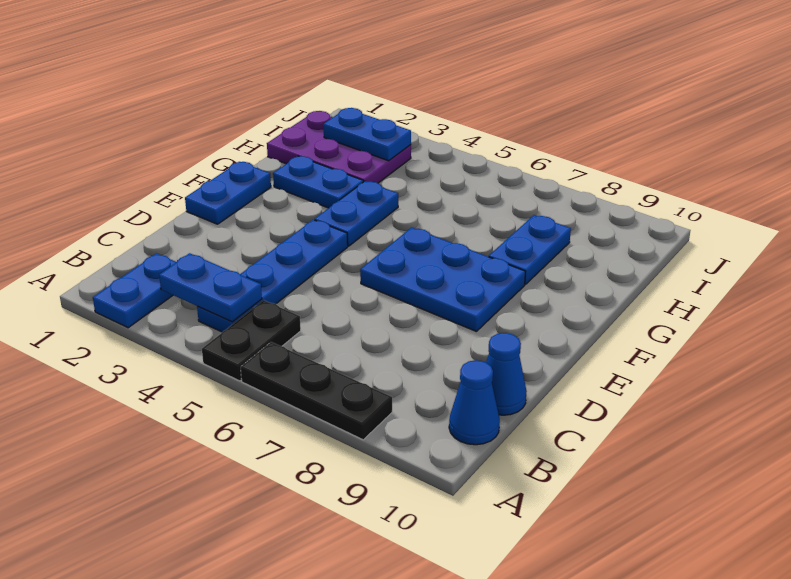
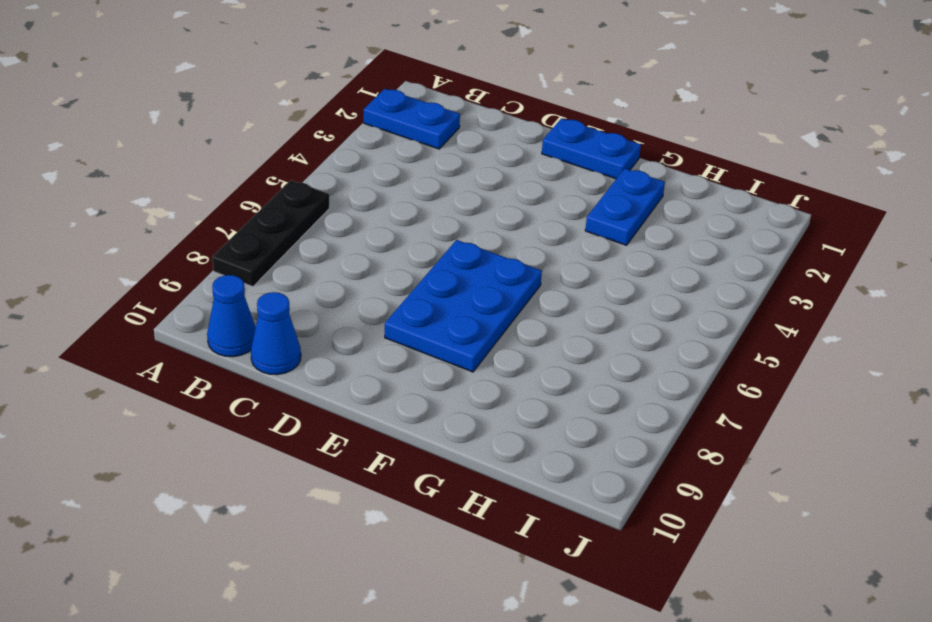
none -> black plate A5:B5 level 1
none -> blue plate B4:E4 level 1
none -> blue plate F4:G4 level 1

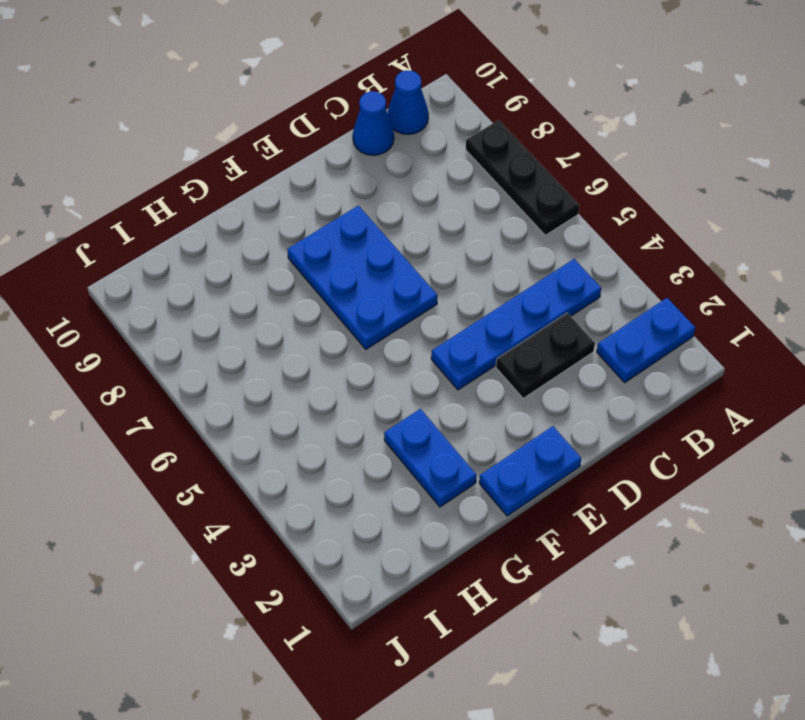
black plate C3:D3 level 1 -> black plate A5:B5 level 1
none -> blue plate F4:G4 level 1
none -> blue plate G8:H8 level 1
none -> purple plate H1:I3 level 1

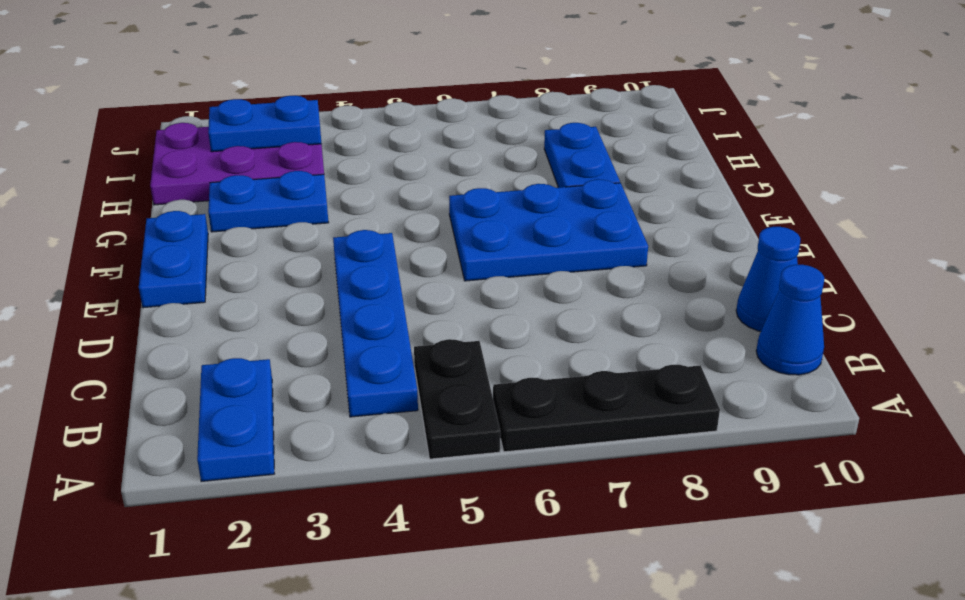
none -> blue plate F4:G4 level 1
none -> blue plate B3:B4 level 2

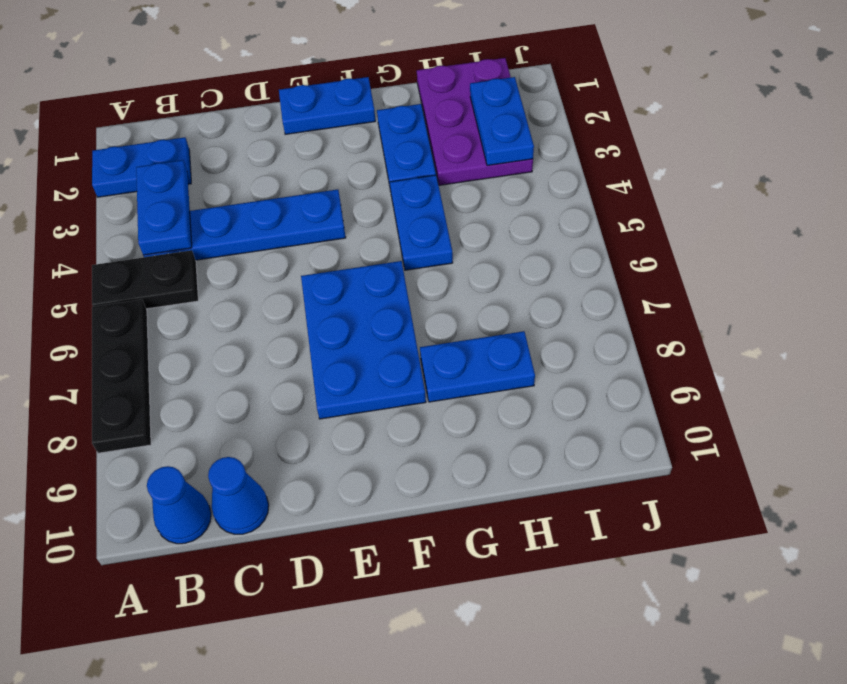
blue plate G4:G5 level 1 -> blue plate F4:G4 level 1

